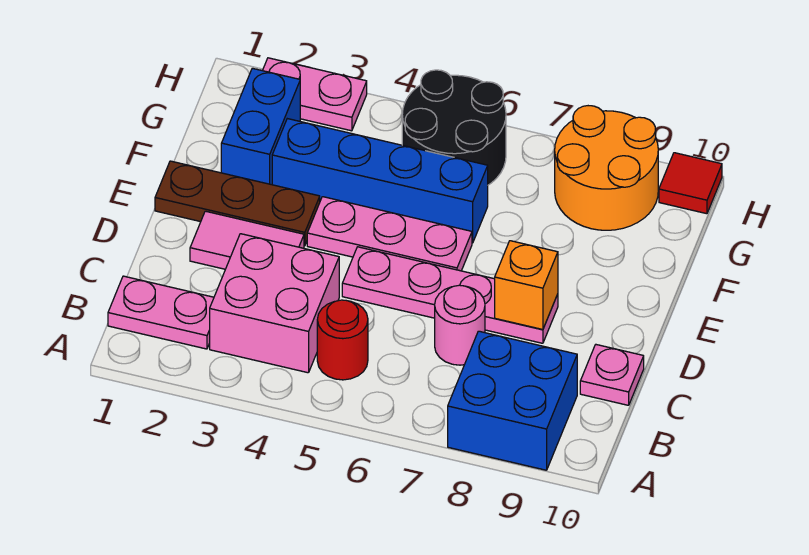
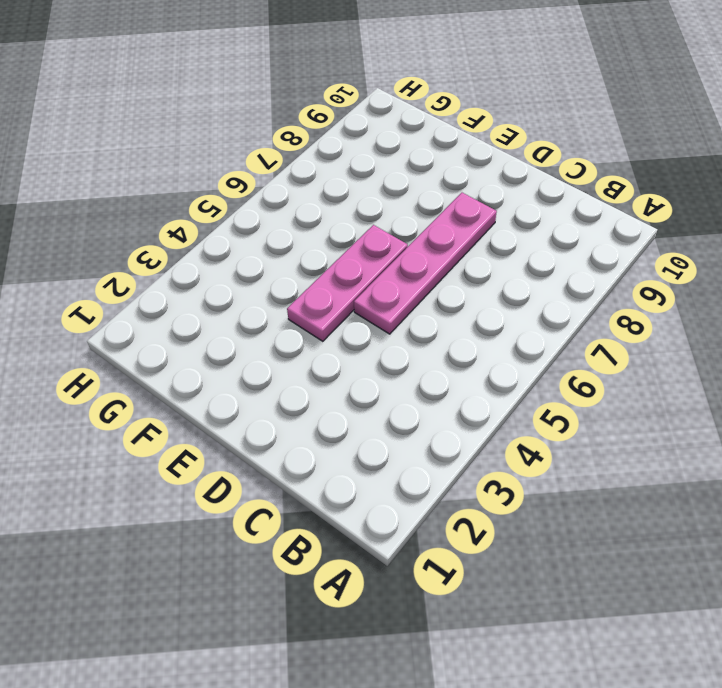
none -> blue brick A8:B9 level 1
none -> pink plate B1:B2 level 1
none -> pink brick B3:C4 level 1

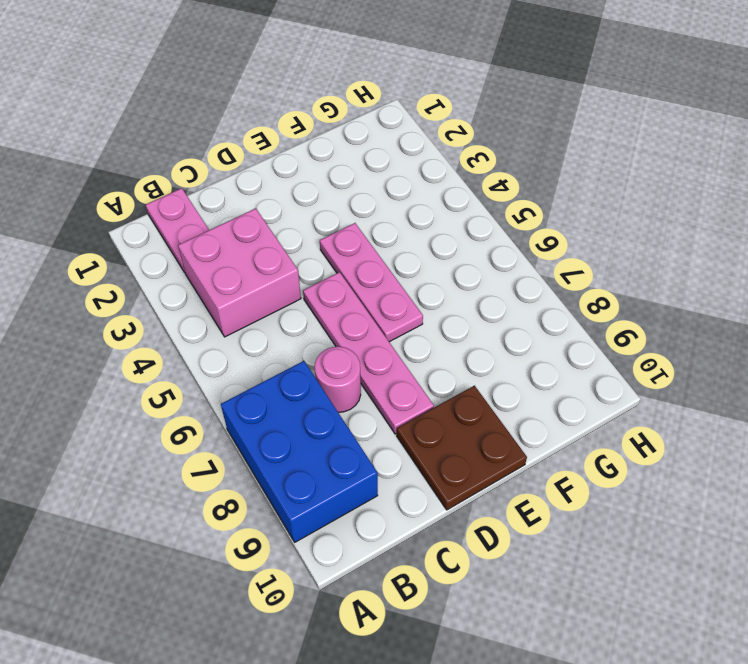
blue brick A7:B9 level 1 -> blue brick A8:B9 level 1
brown plate D9:E10 level 1 -> none
none -> red round brick B5 level 1
none -> pink plate C10 level 1
none -> pink tile D2:D3 level 1

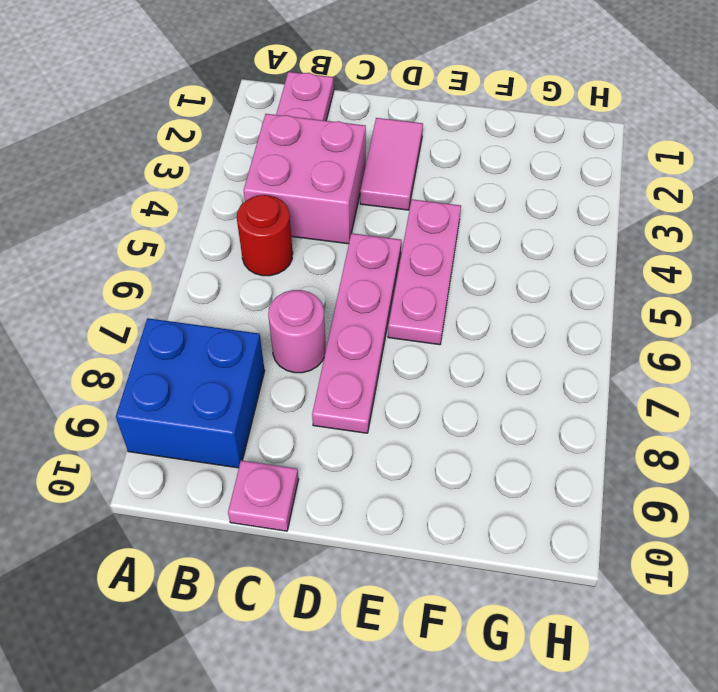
none -> brown plate E1:E3 level 1
none -> blue brick F2:G2 level 1
none -> blue brick F3:F6 level 1

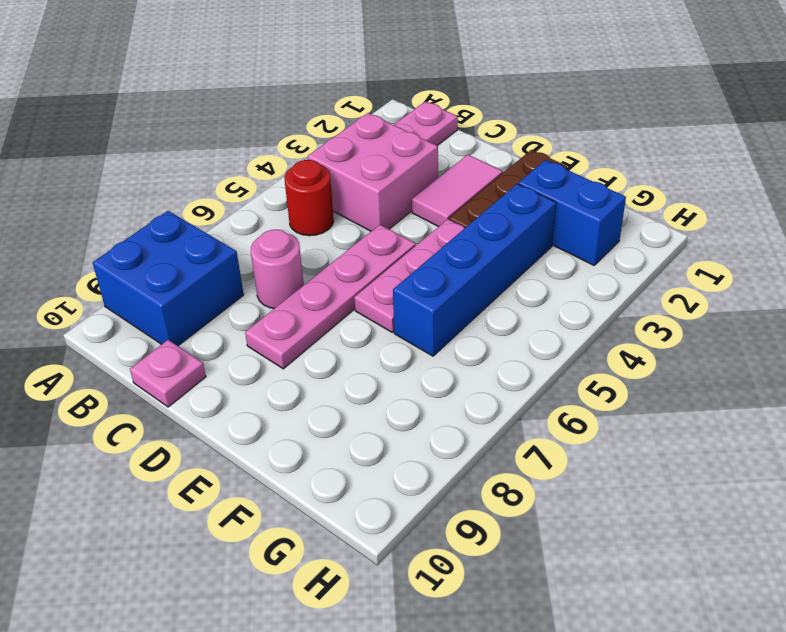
none -> black round brick G5:H6 level 1
none -> orange round brick G8:H9 level 1
none -> pink plate H2:H3 level 1

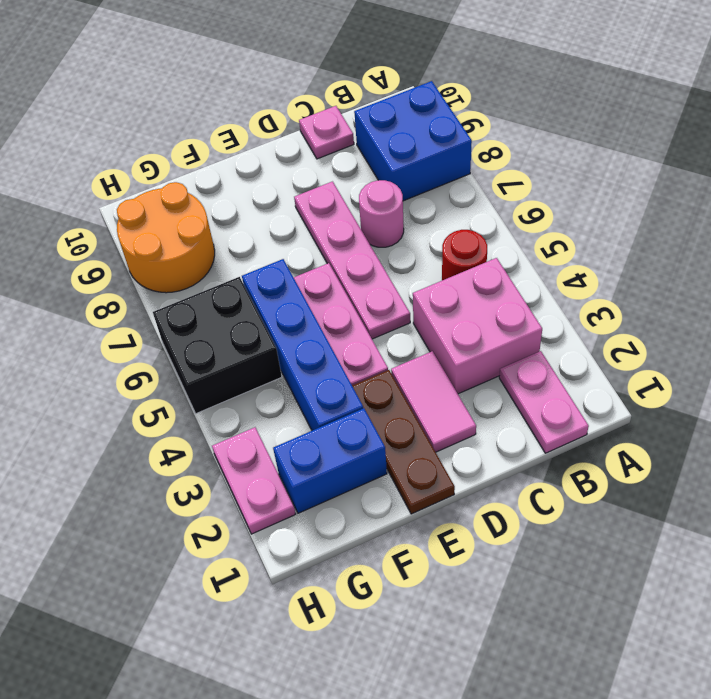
black brick G5:H6 level 1 -> black round brick G5:H6 level 1
none -> red tile H10 level 1
none -> orange brick D8 level 2

